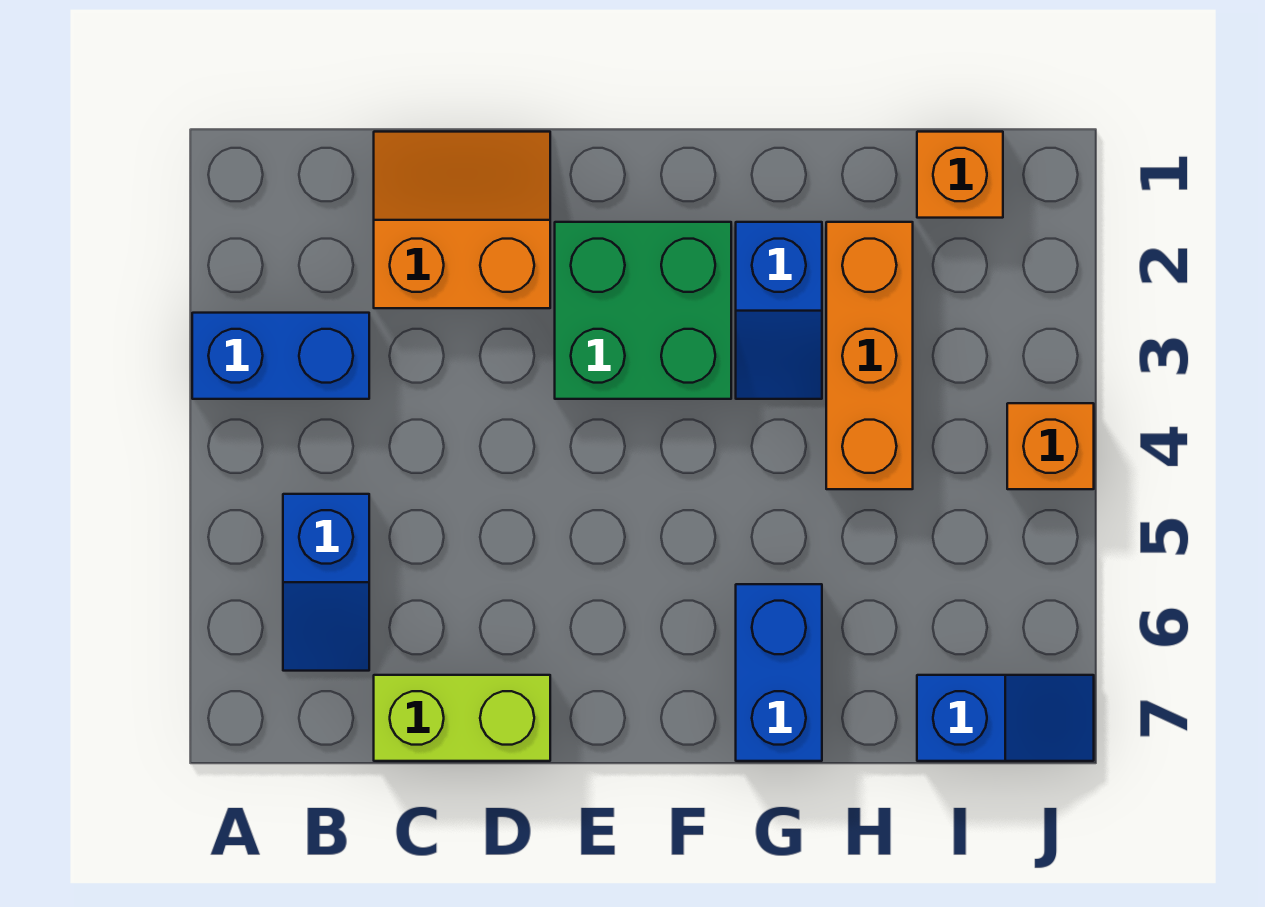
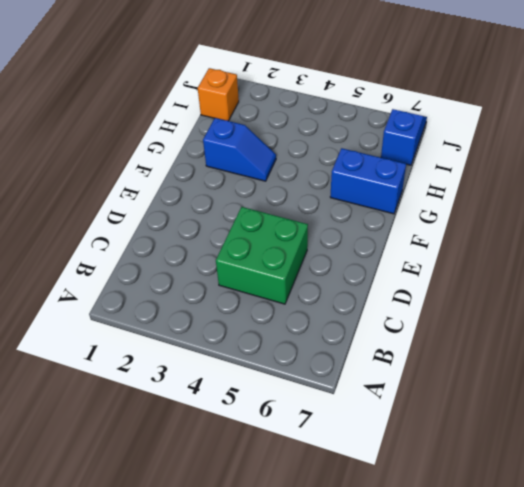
green brick C4:D5 level 1 -> green brick E2:F3 level 1
none -> blue brick A3:B3 level 1
none -> blue slope B5:B6 level 1 top 5

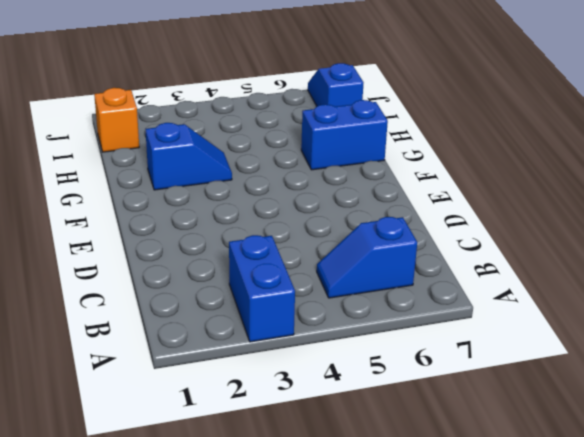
blue slope B5:B6 level 1 top 6 -> blue slope B5:B6 level 1 top 5
none -> orange slope C1:D2 level 1 top 2
none -> lime brick C7:D7 level 1

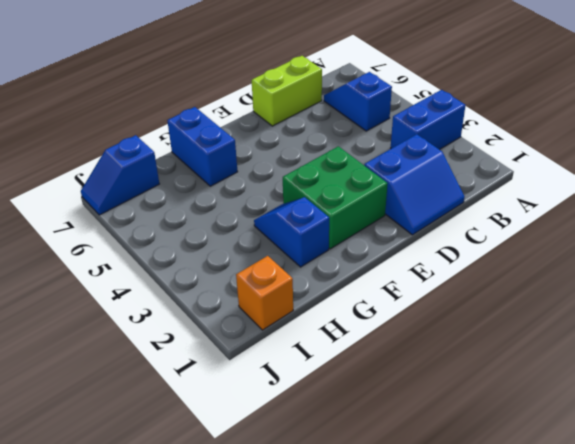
blue slope C1:D2 level 1 top 2 -> orange slope C1:D2 level 1 top 2
none -> orange brick H2:H4 level 1
none -> orange brick J4 level 1

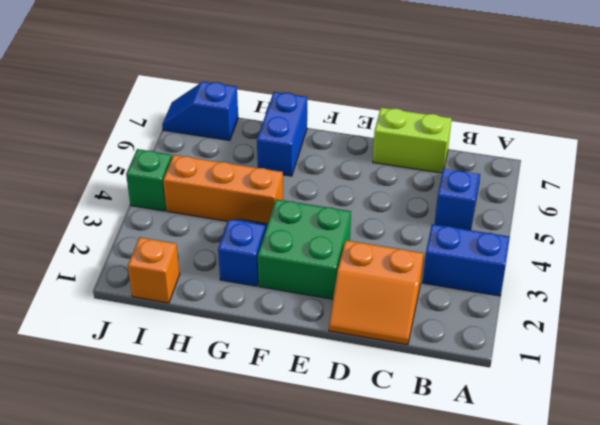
orange brick G4:I4 level 1 -> orange brick H2:H4 level 1
green brick J4 level 1 -> orange brick J4 level 1

